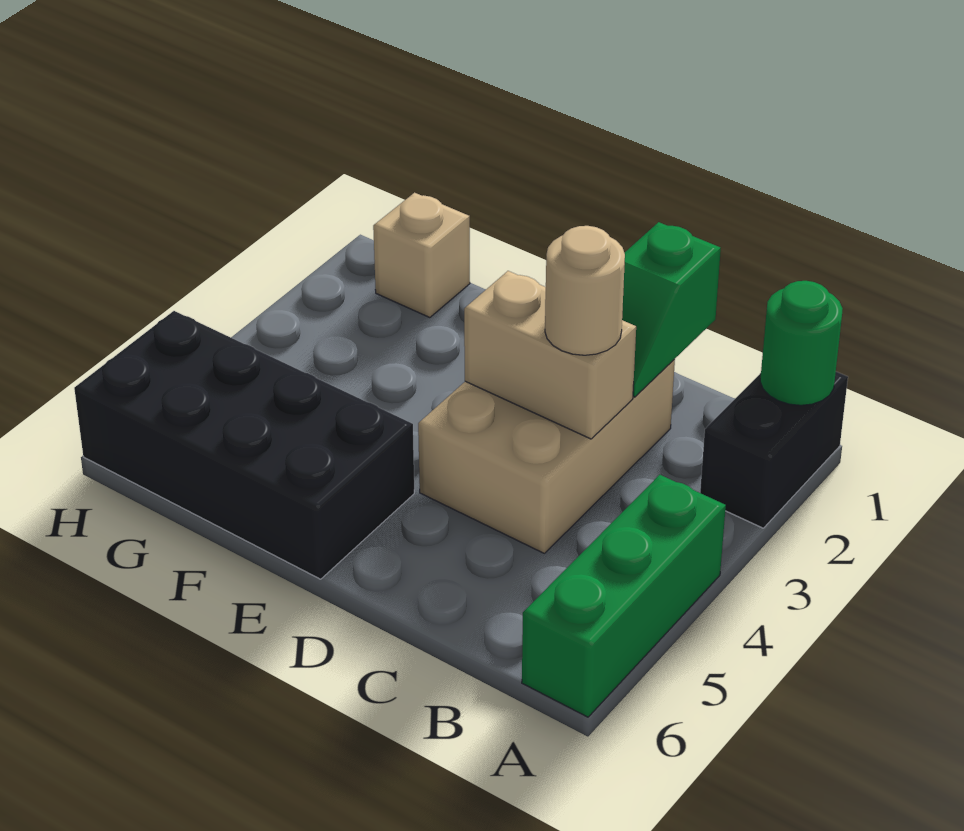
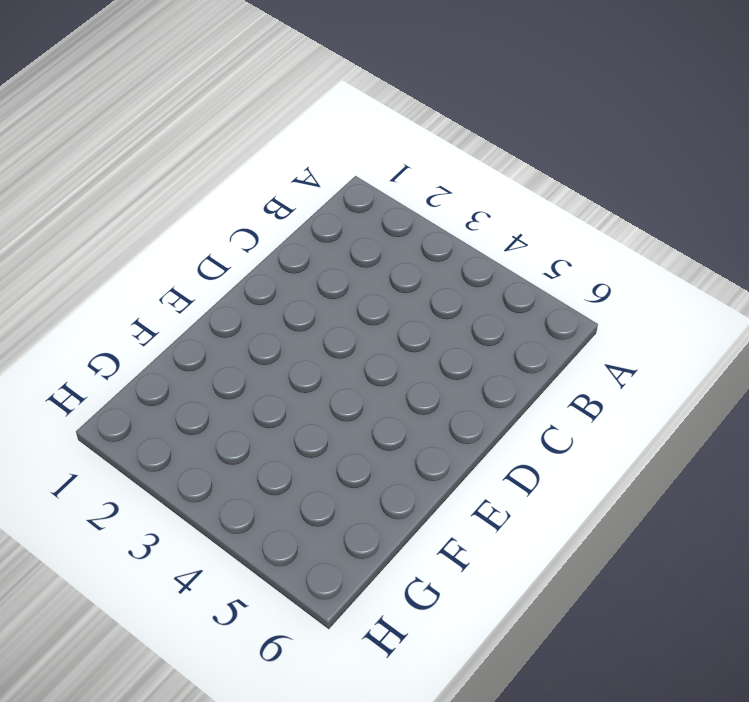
none -> black brick A1:A2 level 1
none -> green brick A4:A6 level 1

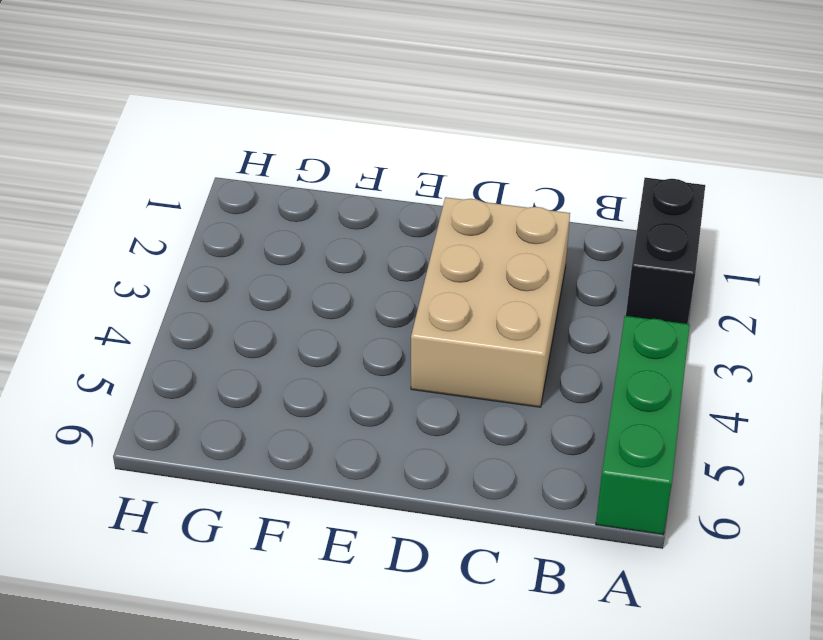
none -> black brick E5:H6 level 1
none -> tan brick G1 level 1

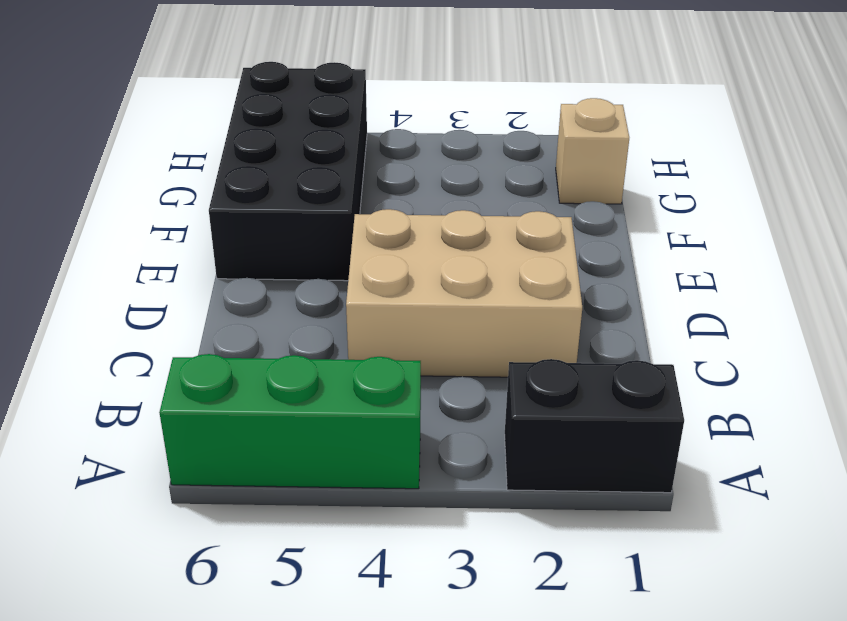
none -> green round brick A1 level 2
none -> green slope C1:C2 level 2 top 1

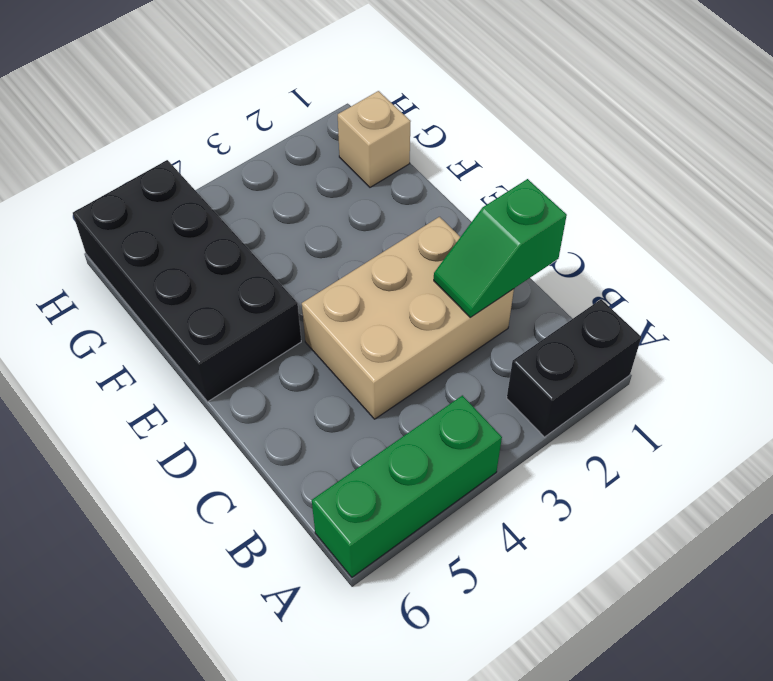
none -> green round brick A1 level 2
none -> tan brick C3:D3 level 2

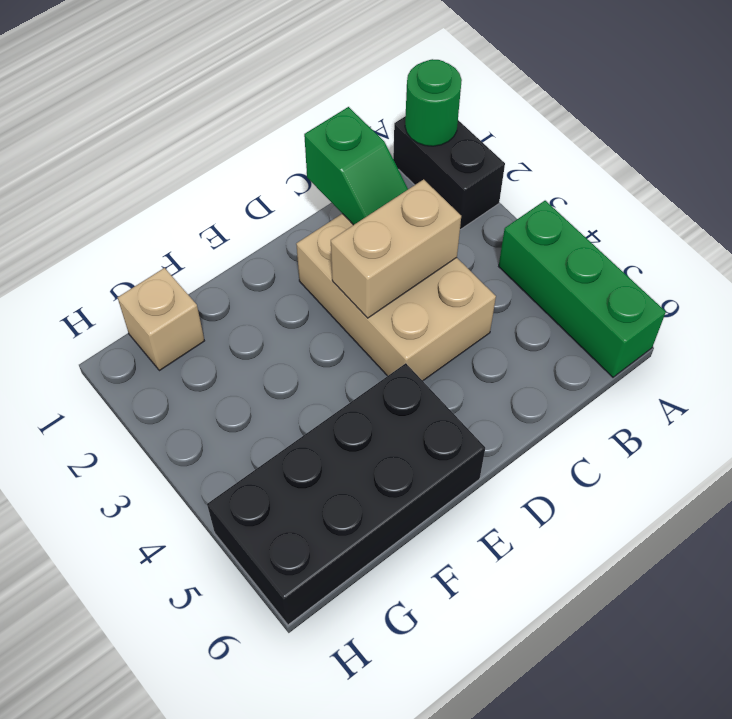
none -> tan round brick C3 level 3

